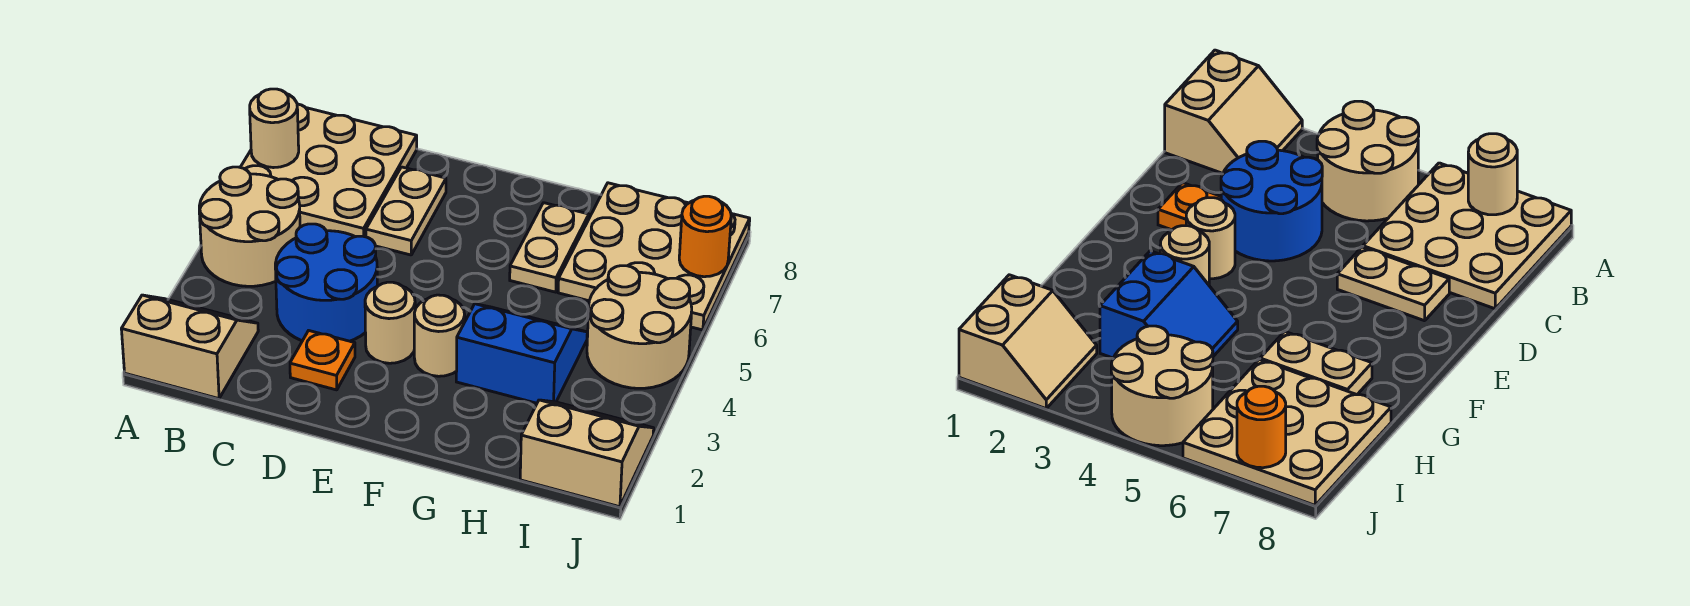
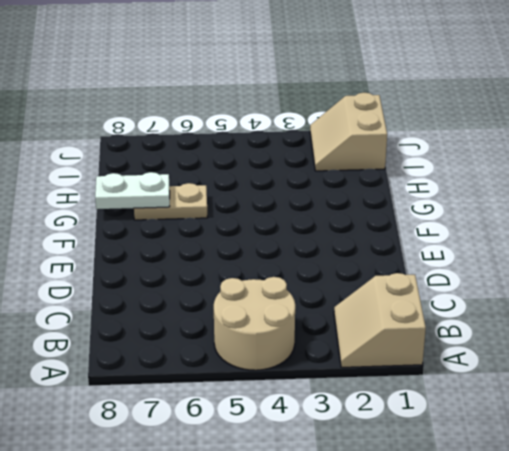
white plate G7:G8 level 2 -> none
none -> tan plate A6:C8 level 1
none -> blue round brick C3:D4 level 1
none -> orange plate D2 level 1

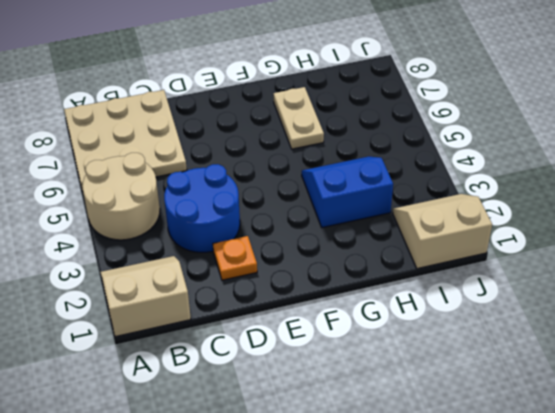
none -> tan plate D6:D7 level 1
none -> tan round brick E3 level 1
none -> tan round brick F3 level 1

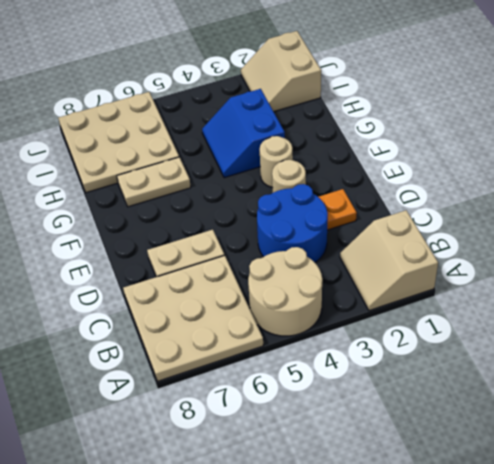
none -> tan round brick I4:J5 level 1
none -> tan round brick A7 level 2
none -> orange round brick J7 level 2

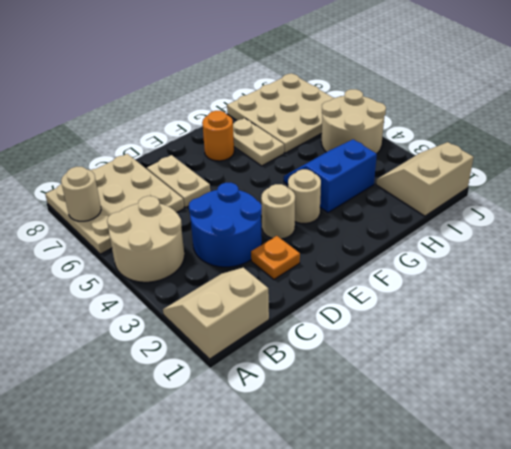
orange round brick F7 level 1 -> orange round brick J7 level 2

